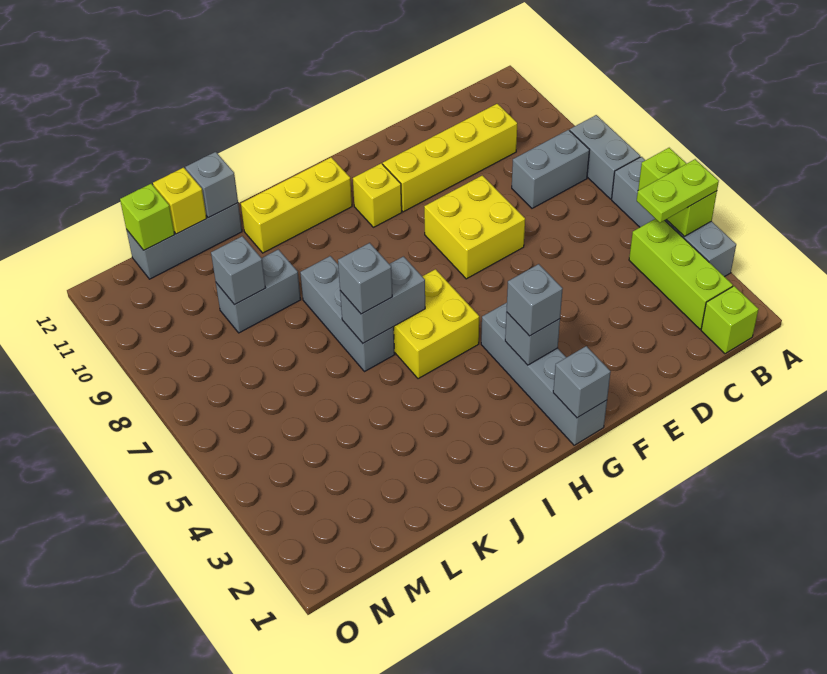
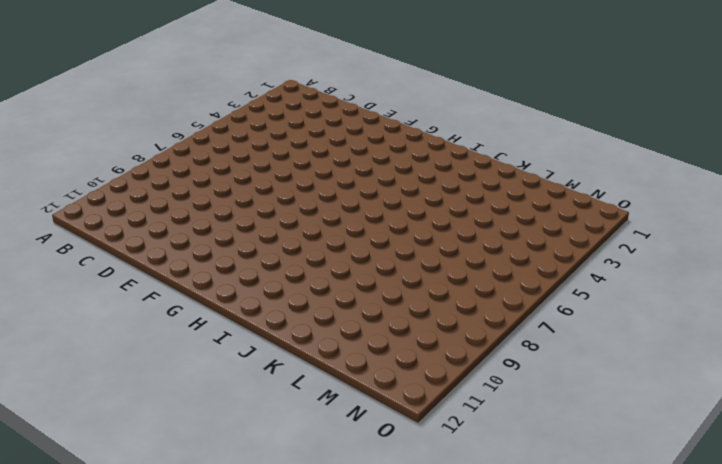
none -> grey brick A3:A6 level 1
none -> grey brick A7:A8 level 1
none -> lime brick B1 level 1

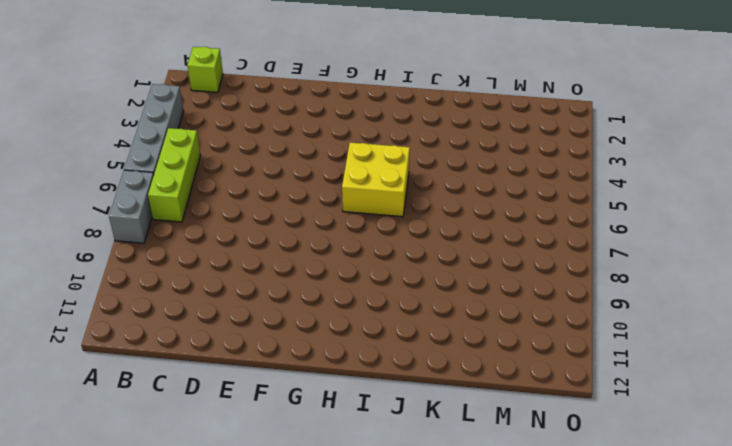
lime brick B5:B7 level 1 -> lime brick B2:B4 level 1
none -> grey brick B8:C8 level 1
none -> yellow brick C10:F10 level 1
none -> yellow brick E7:F8 level 1

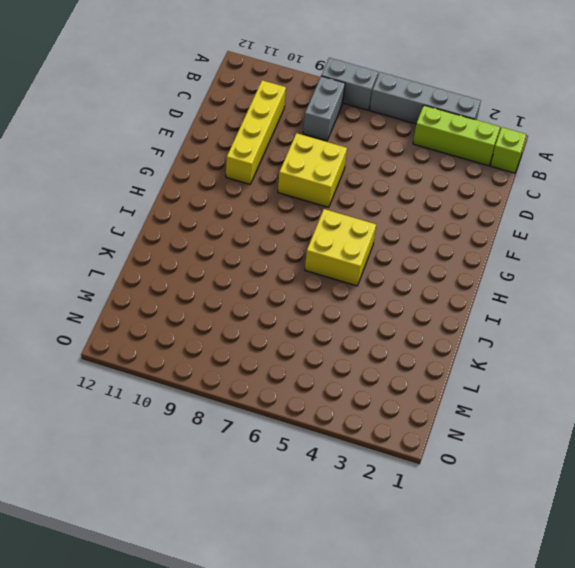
none -> grey brick G1:G4 level 1
none -> yellow brick G10 level 1
none -> yellow brick H11:J11 level 1

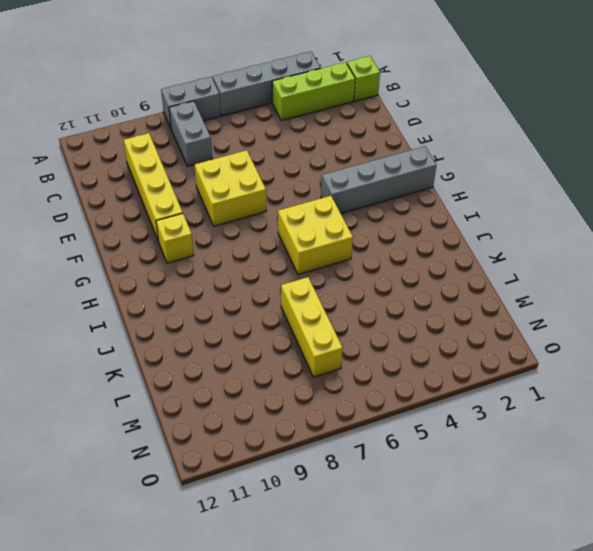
yellow brick K7:M7 level 1 -> yellow brick H11:J11 level 1
none -> grey brick J6:J8 level 1
none -> grey brick K9:L9 level 1
none -> grey brick K12:M12 level 1

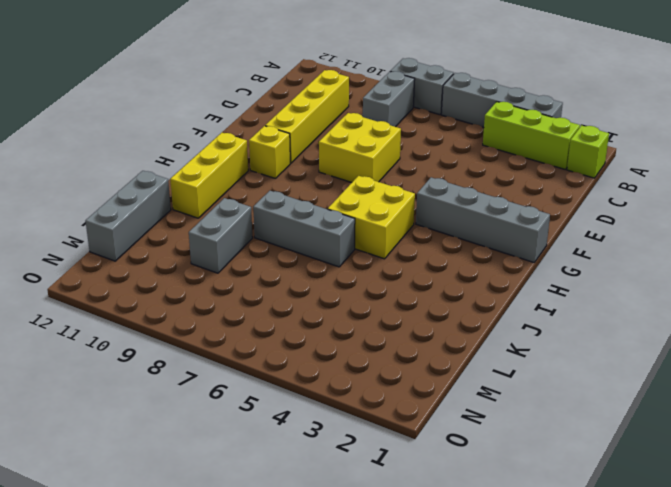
none -> lime brick A4:A5 level 2
none -> grey brick G1 level 2
none -> grey brick G3 level 2

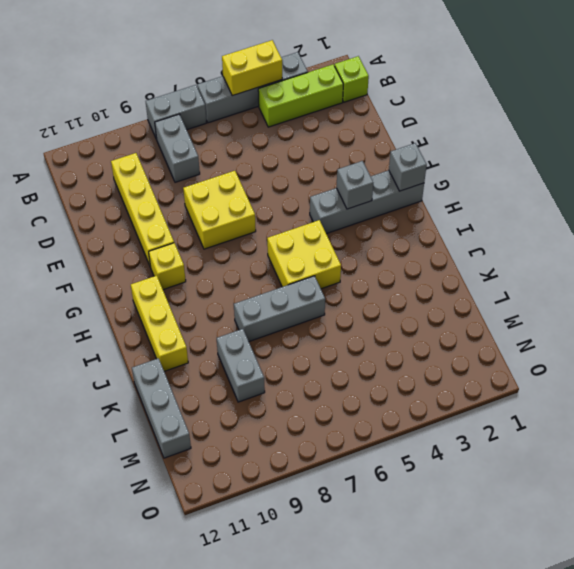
yellow brick A4:A5 level 2 -> lime brick A4:A5 level 2
none -> grey brick I6:J6 level 2
none -> grey brick K12 level 2
none -> grey brick L9 level 2

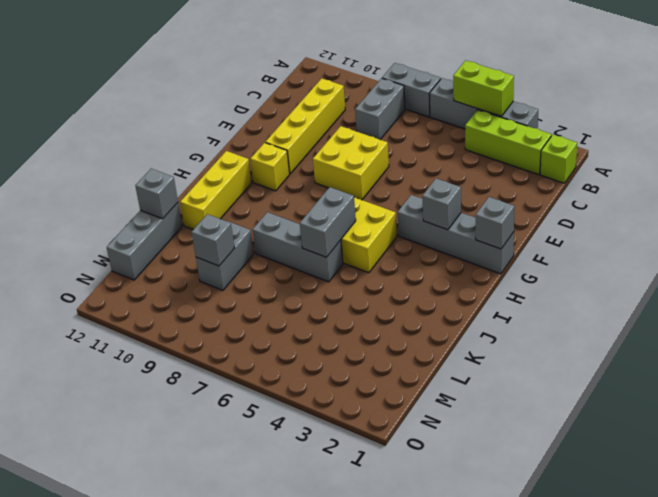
none -> yellow brick L12 level 2
none -> lime brick M12 level 2
none -> lime plate A4:B4 level 3

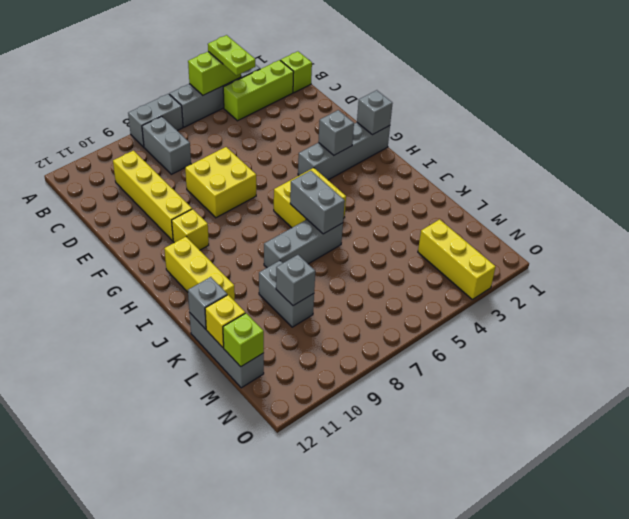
yellow brick M3:O3 level 1 -> none
none -> grey brick G3 level 3
none -> grey brick J6 level 3

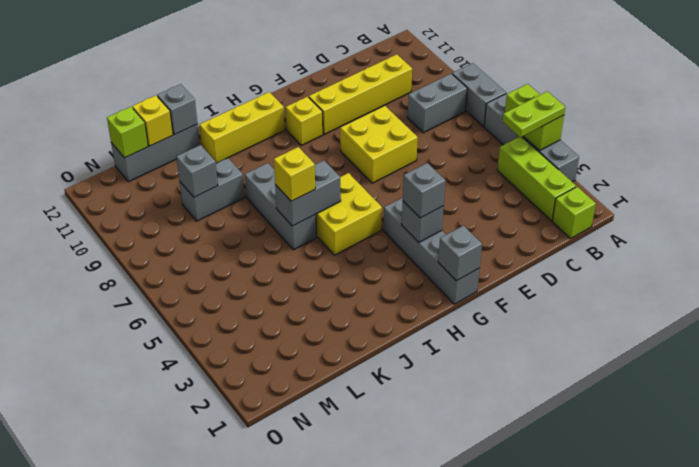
yellow brick J6 level 3 -> grey brick J6 level 3

